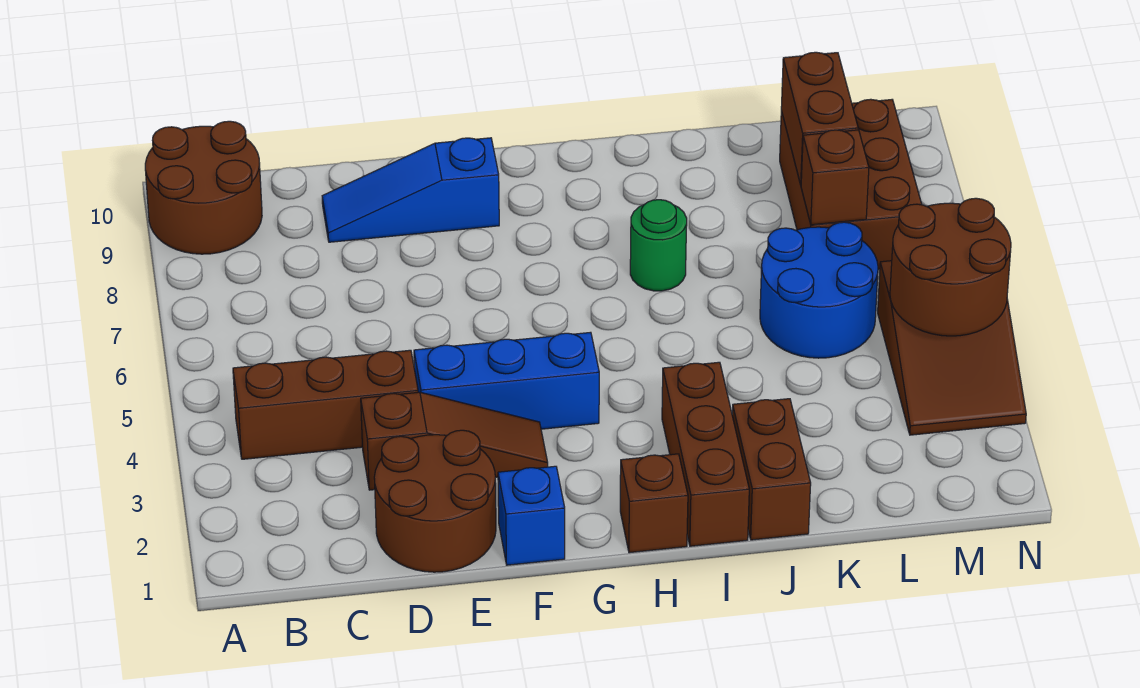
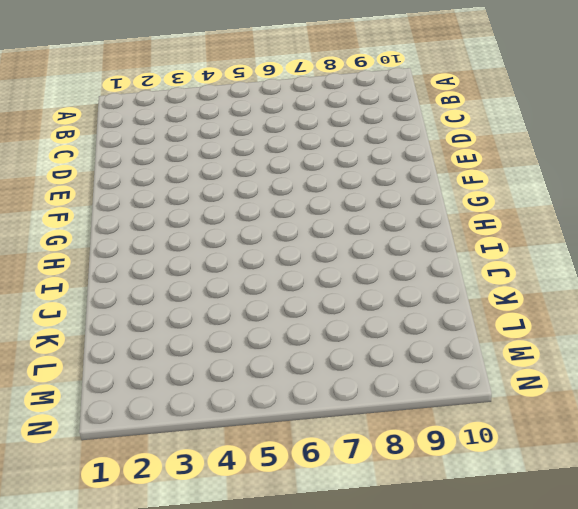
none -> brown round brick A9:B10 level 1
none -> brown brick B4:D4 level 1
none -> brown round brick D1:E2 level 1

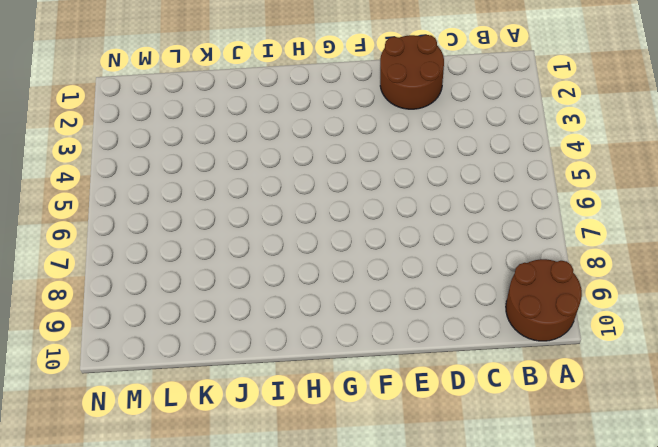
none -> brown brick B4:D4 level 1
none -> brown slope D3:F3 level 1 top D
none -> blue slope D9:F9 level 1 top F

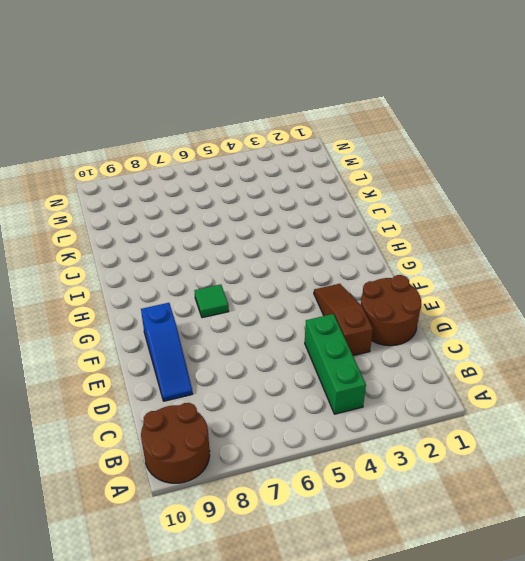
green brick B4:D4 level 1 -> brown brick B4:D4 level 1
green tile G7 level 1 -> none
none -> blue brick E4:G4 level 1
none -> blue brick F1 level 1
none -> brown brick H1 level 1

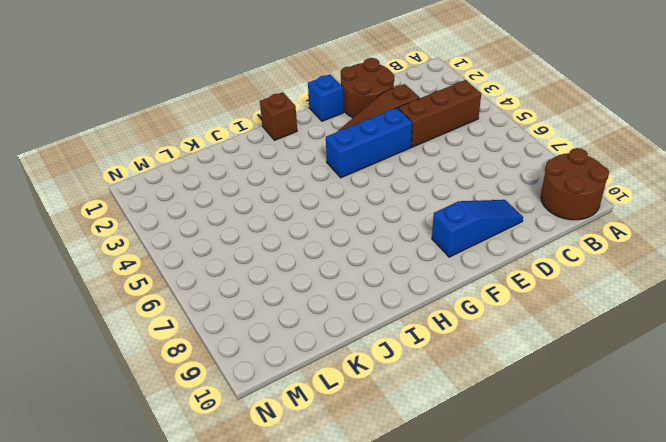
none -> brown brick I1:I3 level 1
none -> green round brick I7 level 1
none -> brown brick J1:J2 level 1

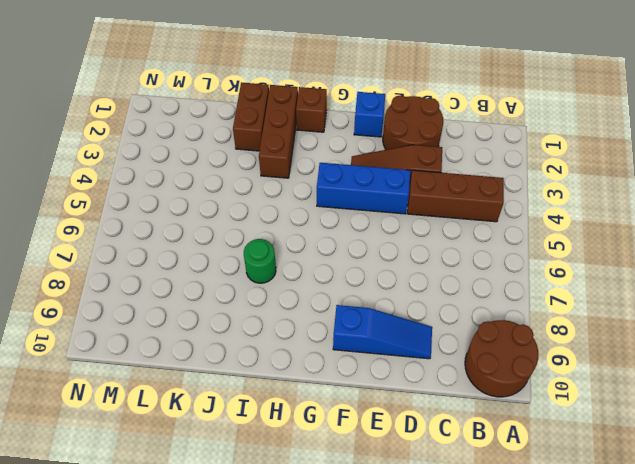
none -> blue round brick K5:L6 level 1
none -> brown brick L7:M9 level 1
none -> brown slope M3:N5 level 1 top 5

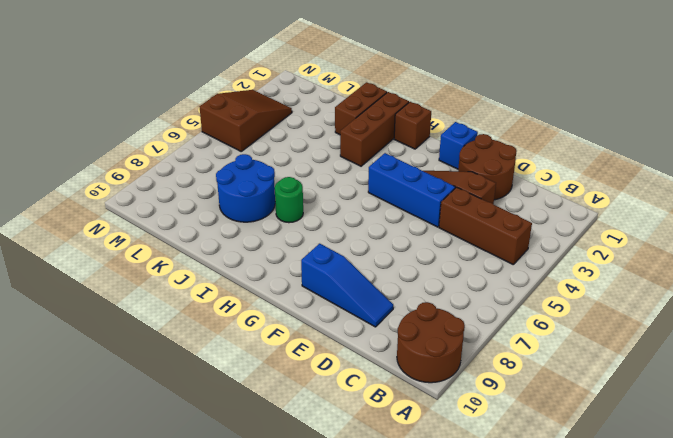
blue round brick J7:K8 level 1 -> blue round brick K5:L6 level 1
none -> brown brick L7:M9 level 1
none -> brown brick L7 level 2
none -> brown brick L8:L9 level 2

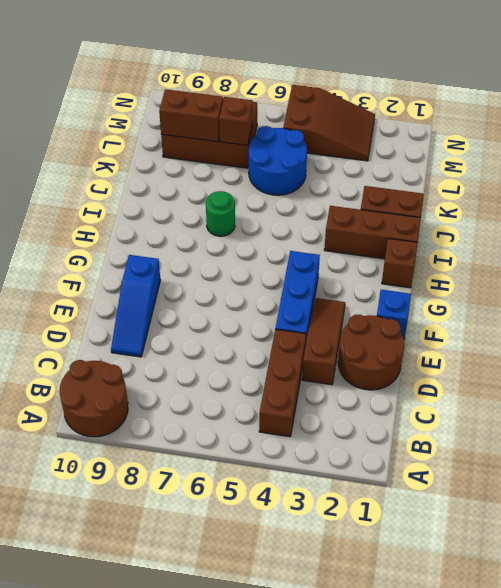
none -> brown round brick M4:N5 level 2

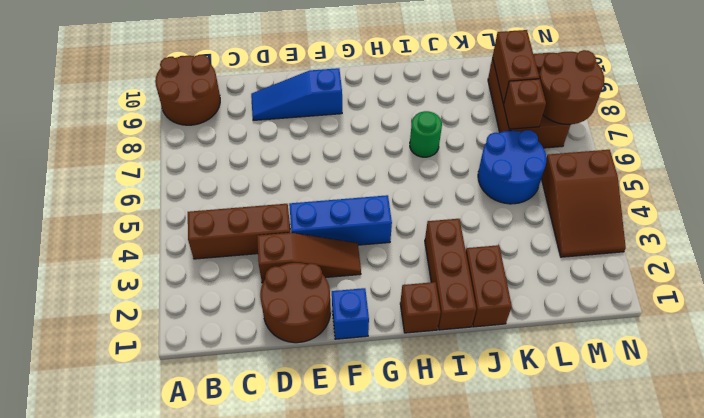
brown round brick M7:N8 level 2 -> brown round brick M4:N5 level 2

